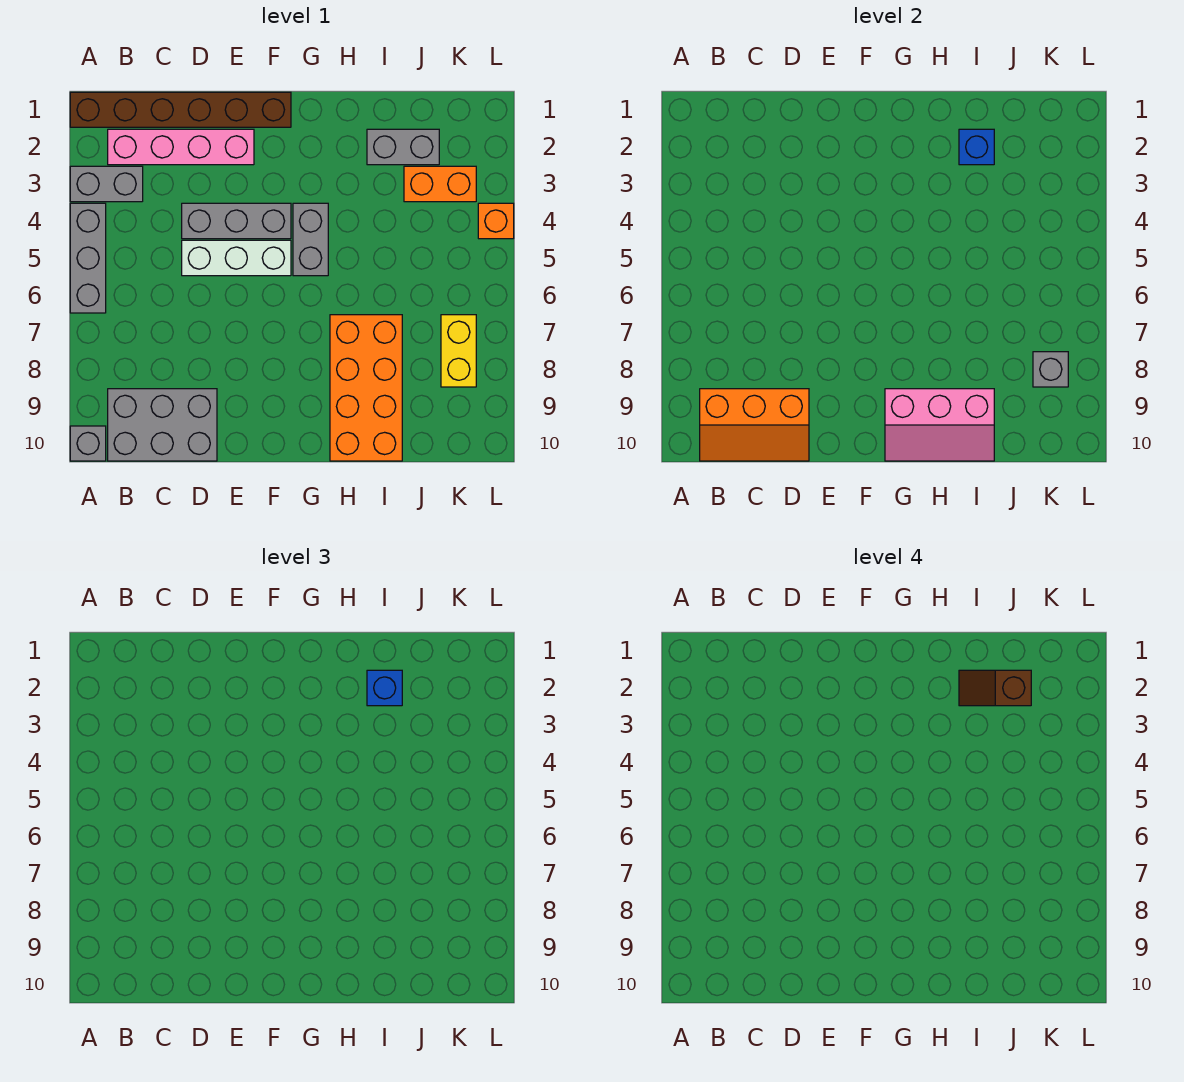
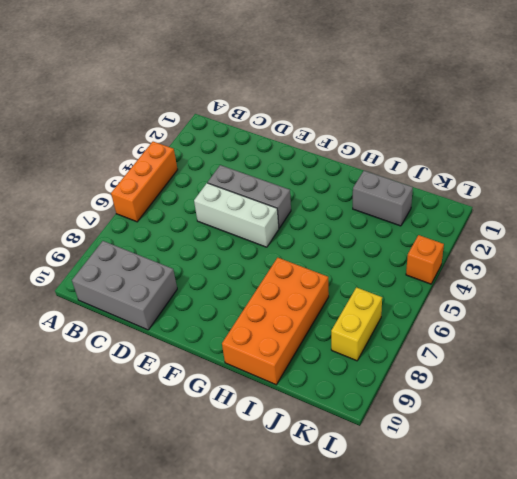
orange brick A4:A6 level 1 -> grey brick A4:A6 level 1
none -> brown brick A1:F1 level 1
none -> grey brick A3:B3 level 1
none -> grey brick A10 level 1

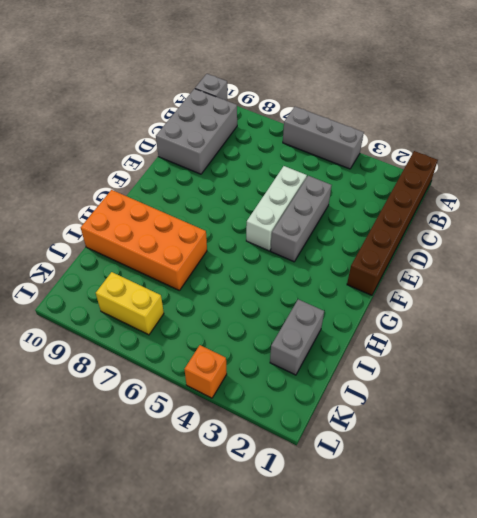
none -> grey brick A3:B3 level 1
none -> pink brick B2:E2 level 1
none -> grey brick G4:G5 level 1

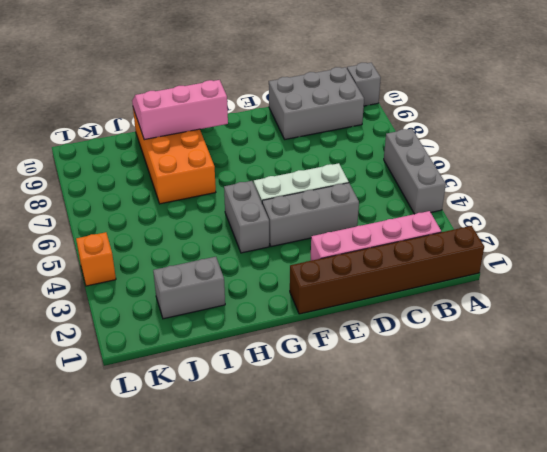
none -> grey brick A3:B3 level 1
none -> orange brick J3:K3 level 1
none -> yellow brick K7:K8 level 1

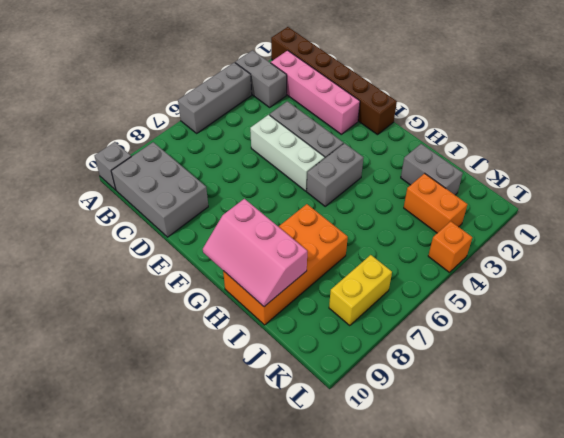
none -> orange slope B9:D10 level 2 top 9
none -> blue brick I2 level 2
none -> grey brick K8 level 2

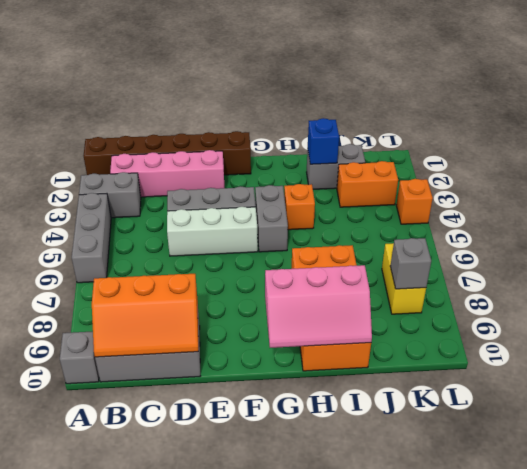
orange brick H4 level 1 -> none
none -> blue brick I2 level 3
none -> brown slope I2:J2 level 4 top J

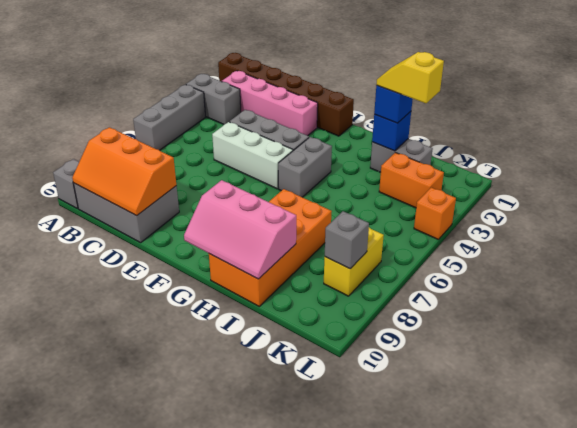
yellow slope I2:J2 level 4 top J -> brown slope I2:J2 level 4 top J

